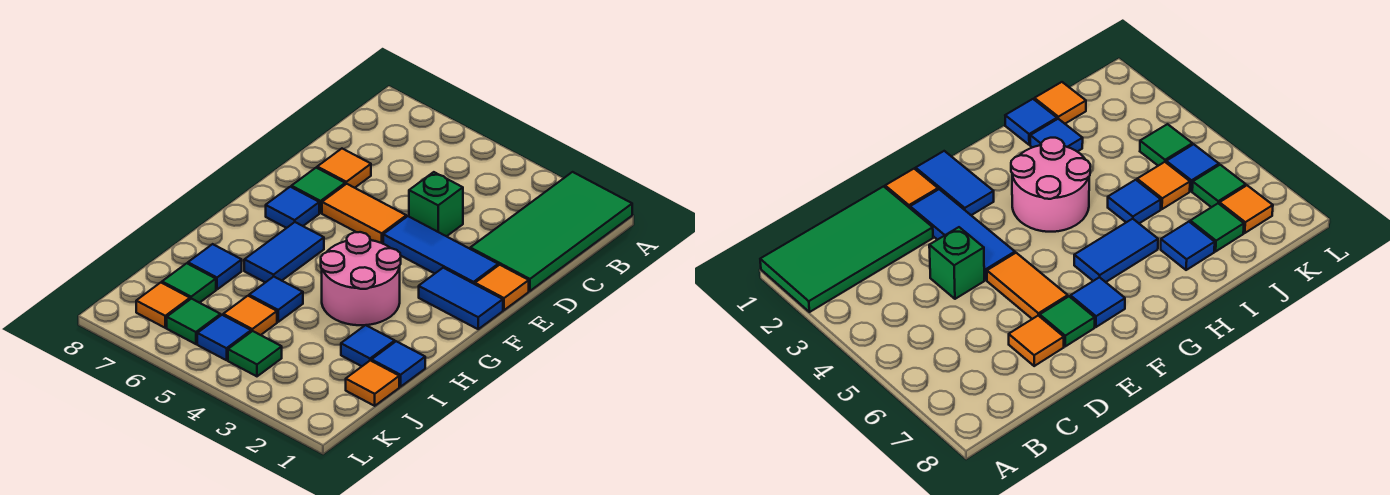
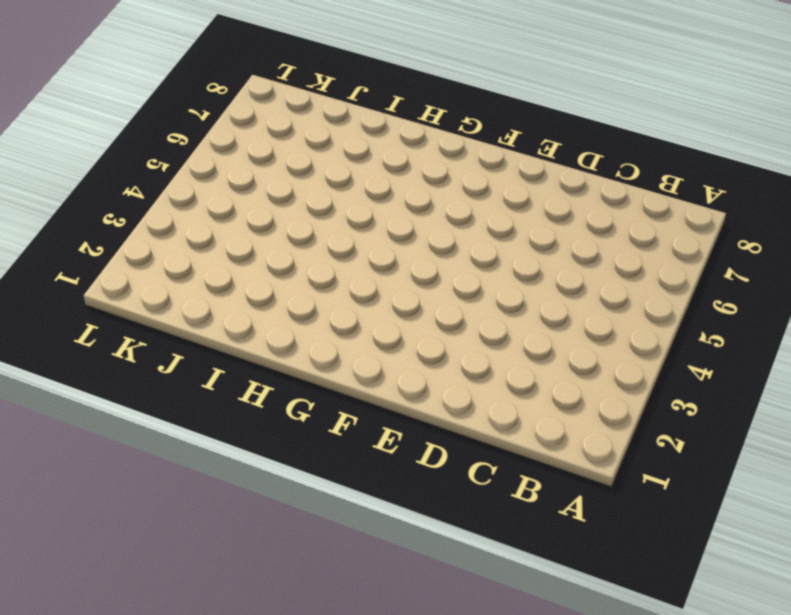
none -> green tile A1:D2 level 1
none -> green brick D4 level 1
none -> orange tile D7 level 1

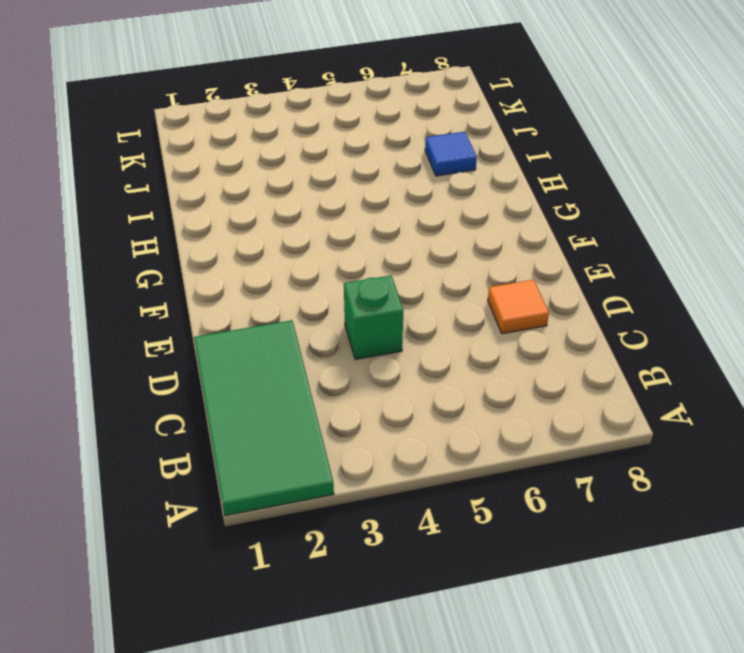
none -> orange tile E1 level 1
none -> blue tile E2:E4 level 1
none -> orange tile E5:E6 level 1

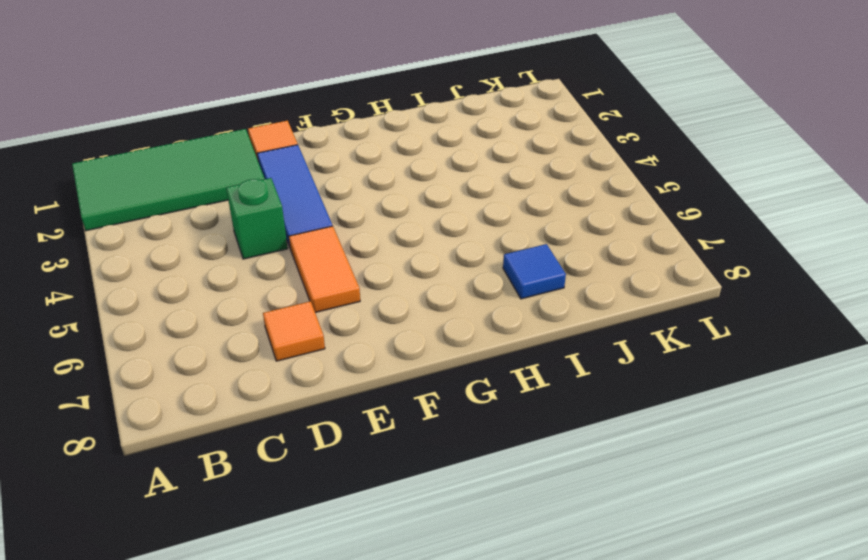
none -> green tile E7 level 1
none -> blue tile F1:F2 level 1
none -> blue tile F7 level 1

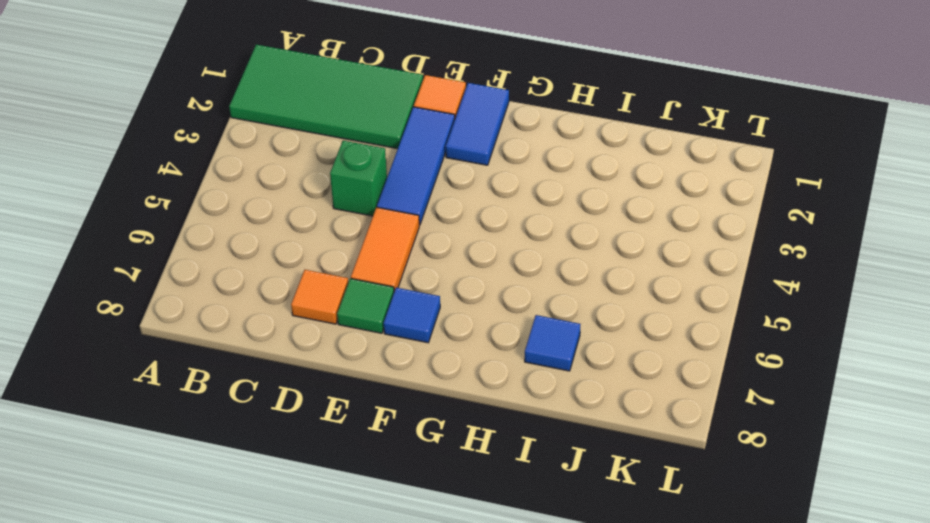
none -> pink round brick G3:H4 level 1
none -> blue tile G6:H6 level 1
none -> blue tile I1 level 1

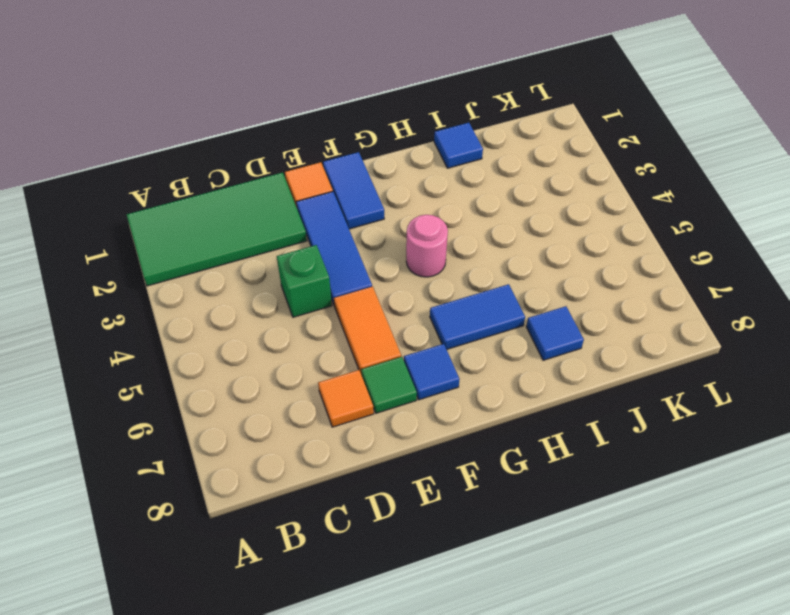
pink round brick G4 level 1 -> pink round brick G3:H4 level 1
none -> blue tile I2 level 1
none -> blue tile I5 level 1
none -> orange tile J1 level 1

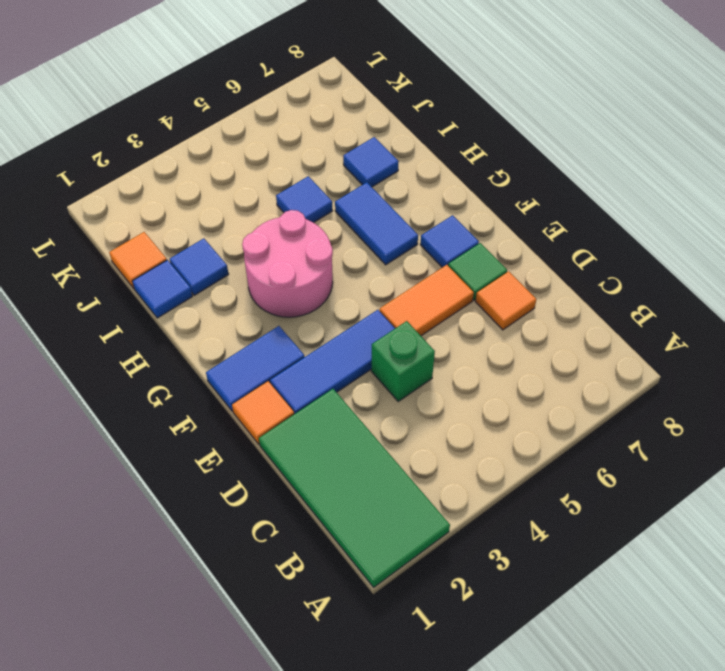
none -> orange tile J5 level 1
none -> green tile J7 level 1
none -> green tile K4 level 1

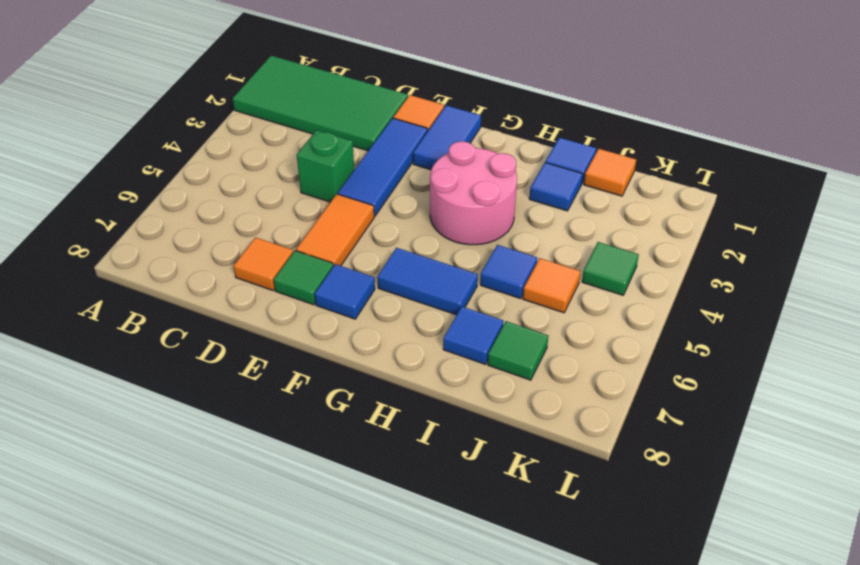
none -> blue tile K5 level 1
none -> green tile K6 level 1
none -> orange tile K7 level 1

